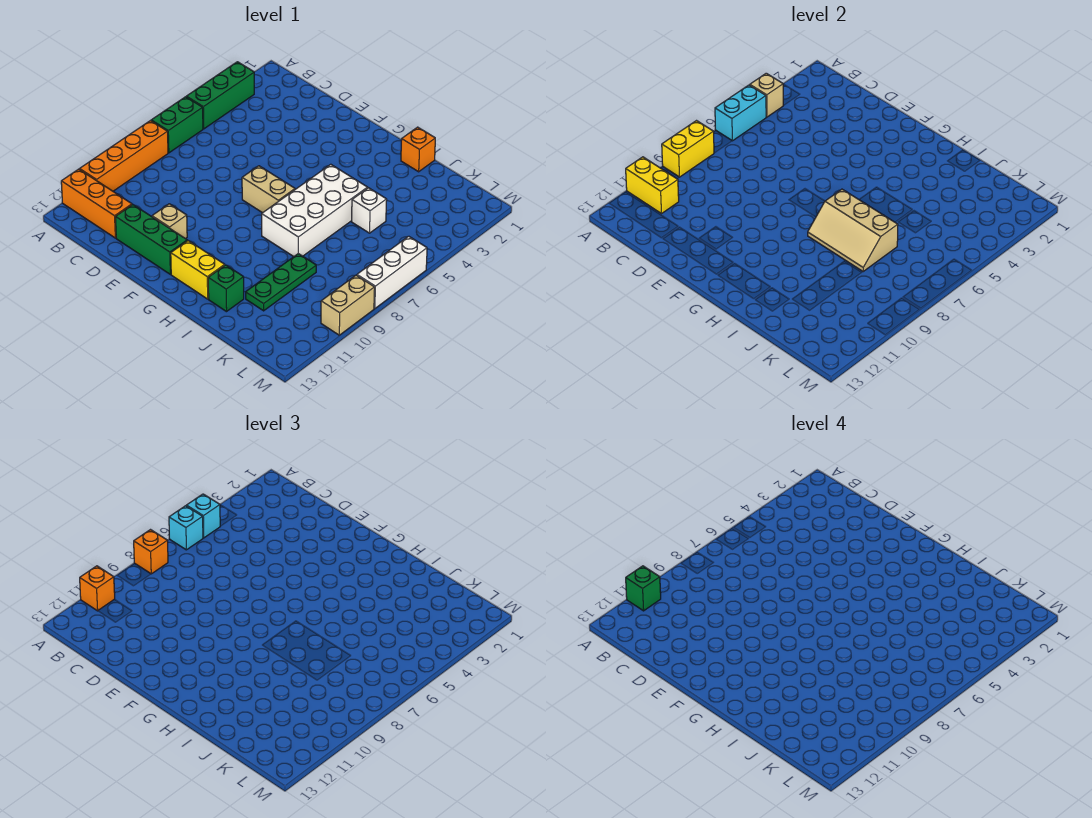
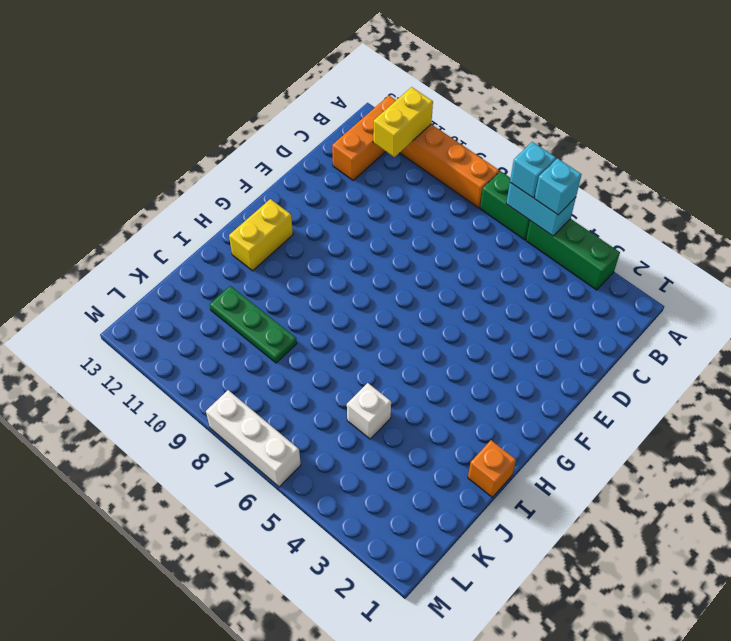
none -> green brick D12:F12 level 1
none -> tan brick E11 level 1
none -> tan brick F7:G7 level 1

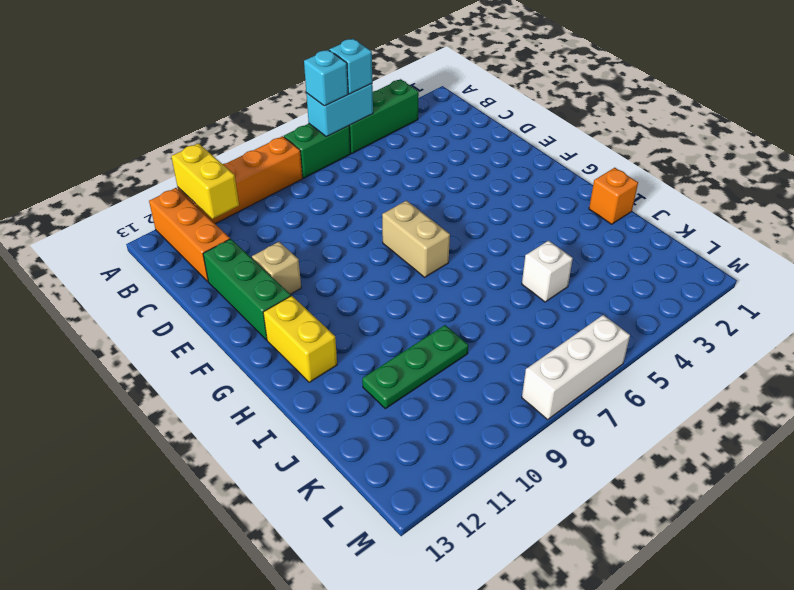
none -> white brick H5:I8 level 1
none -> green brick I12 level 1
none -> tan brick M9:M10 level 1

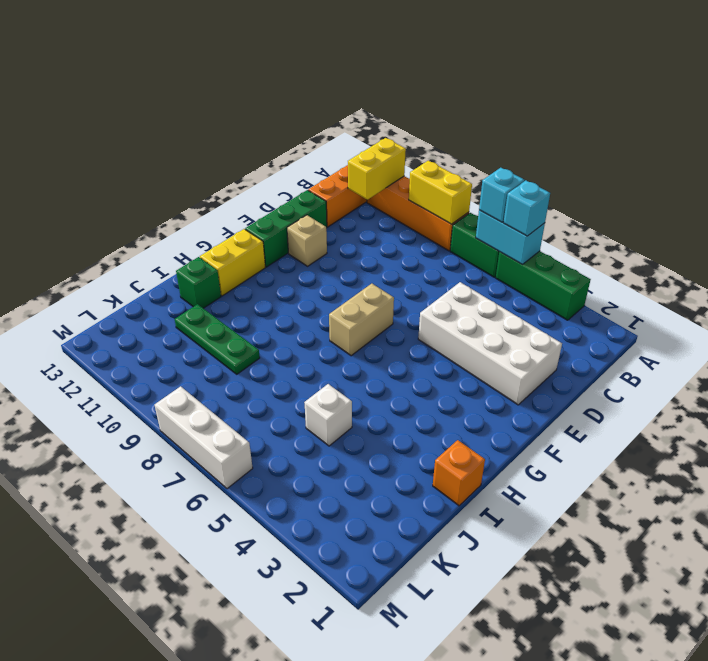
white brick D2:E5 level 1 -> white brick H5:I8 level 1
none -> tan brick M9:M10 level 1
none -> tan brick A4 level 2
none -> tan slope H7:J8 level 2 top 7

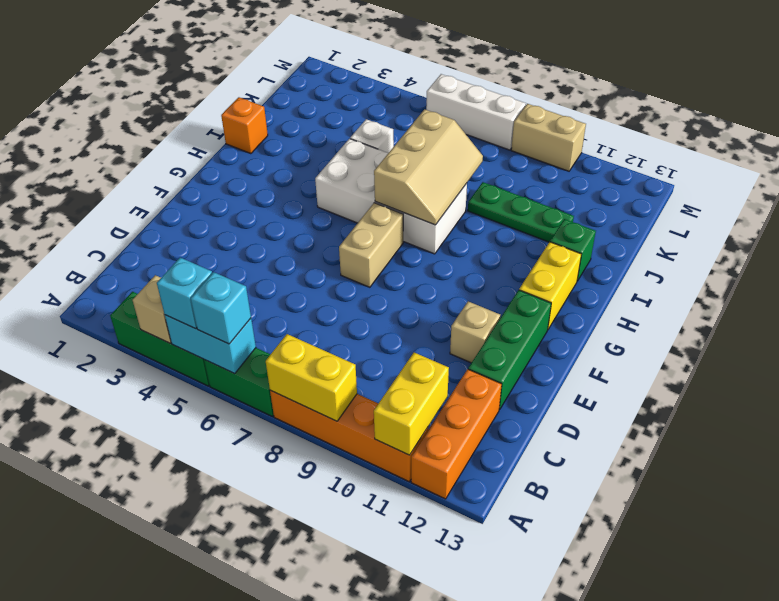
none -> orange brick A8 level 3
none -> orange brick A11 level 3
none -> green brick A11 level 4

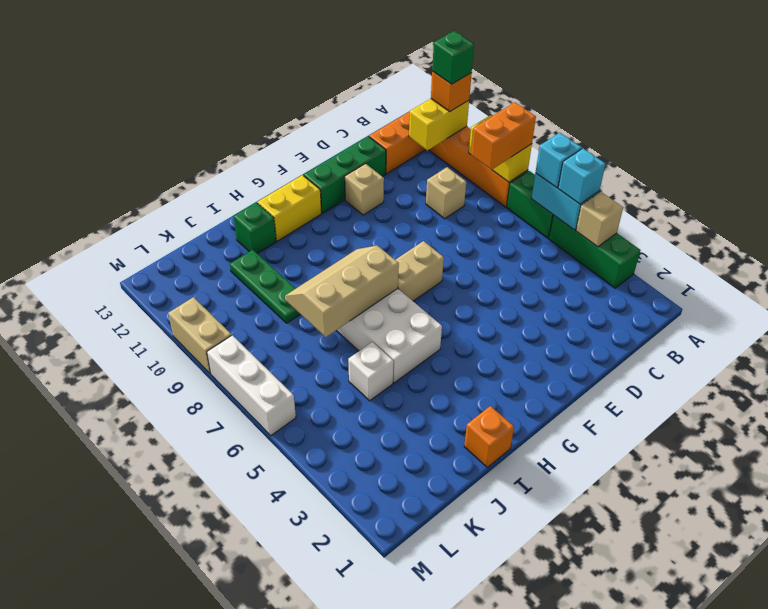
orange brick A8:B8 level 3 -> orange brick A8 level 3
tan brick C9 level 1 -> none

